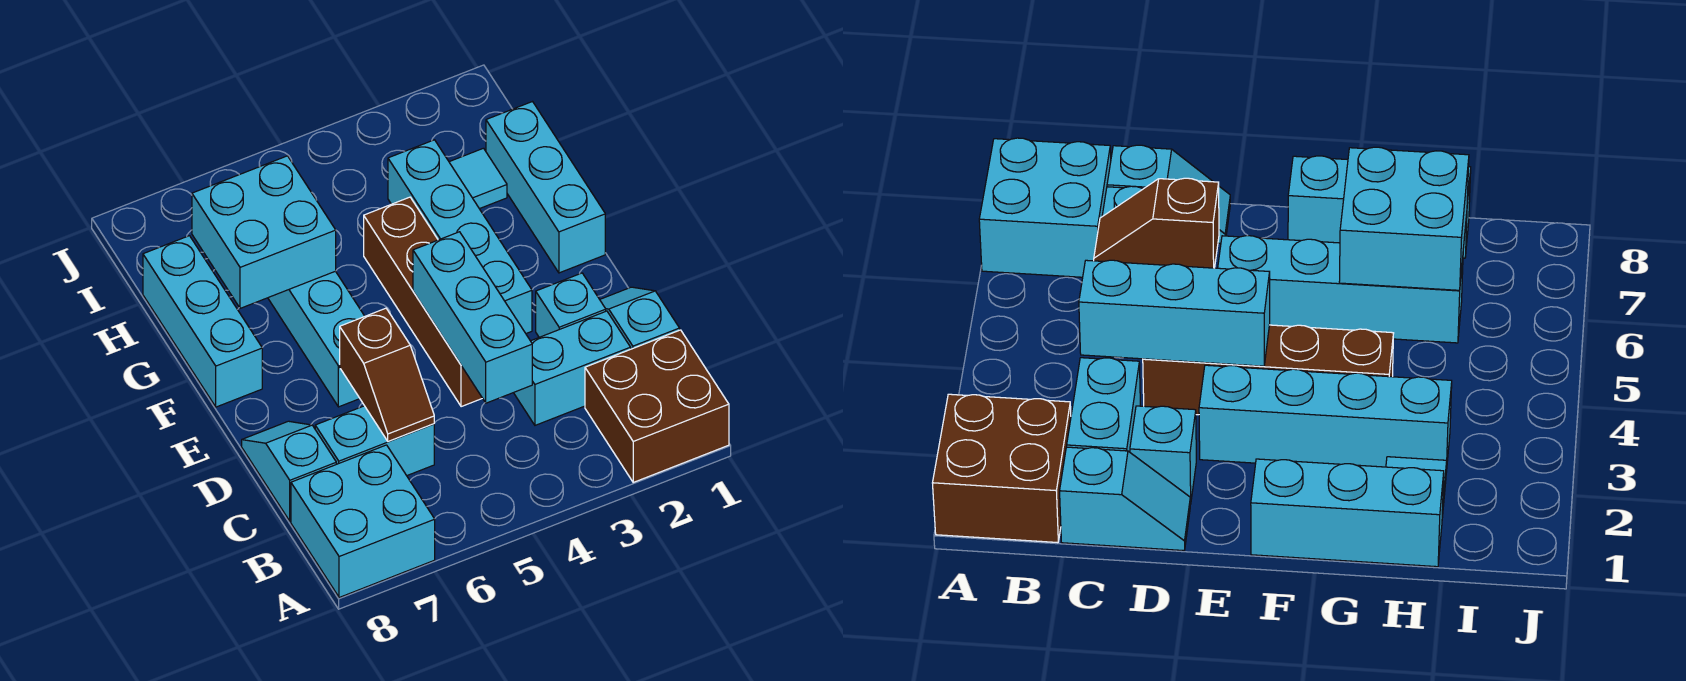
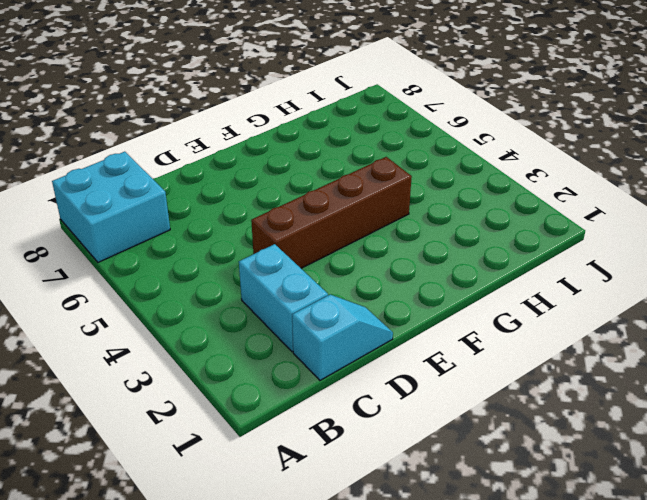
none -> brown brick A1:B2 level 1
none -> cyan brick C6:C7 level 1
none -> cyan slope C8:D8 level 1 top C

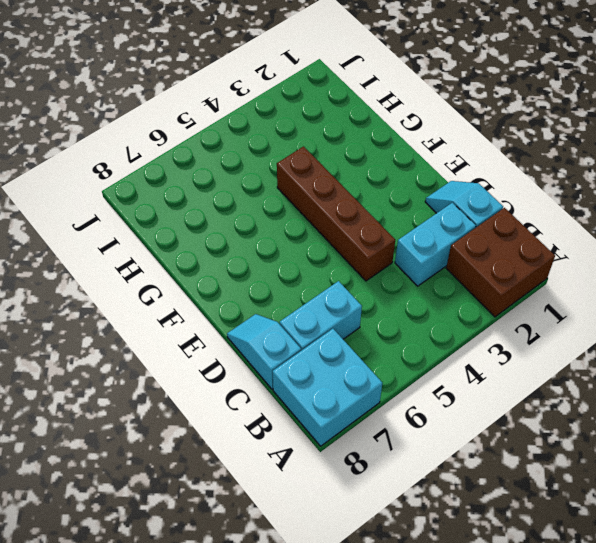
none -> cyan brick D2 level 1
none -> cyan brick E3:H3 level 1
none -> cyan brick E6:H6 level 1

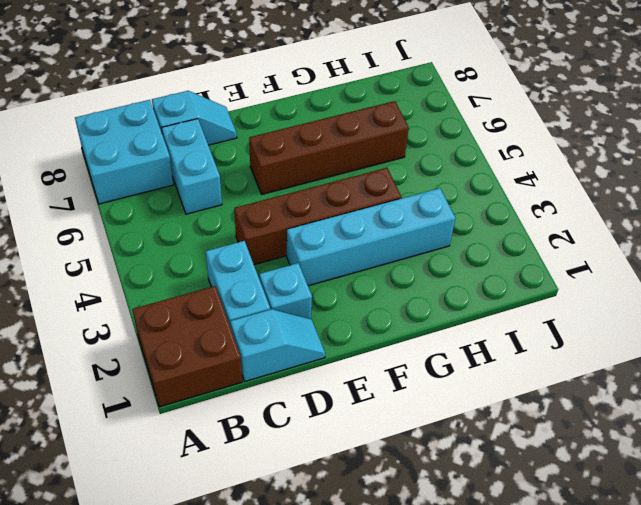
brown brick E6:H6 level 1 -> cyan brick E6:H6 level 1
none -> cyan brick F1:H1 level 1
none -> cyan brick F8:H8 level 1
none -> cyan tile H2 level 1

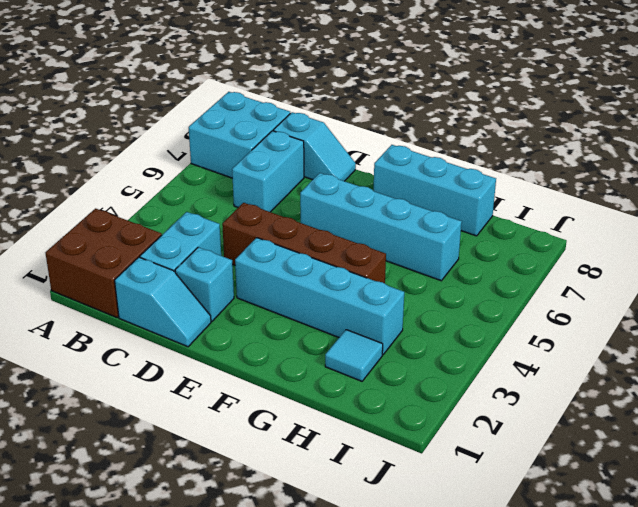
none -> cyan brick F1:H1 level 1
none -> cyan brick C4:E4 level 2
none -> brown slope C6:D6 level 2 top D

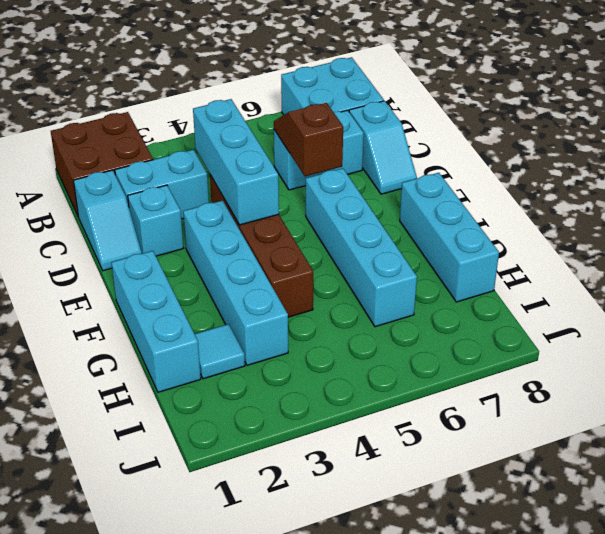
none -> cyan brick G6:H7 level 2

